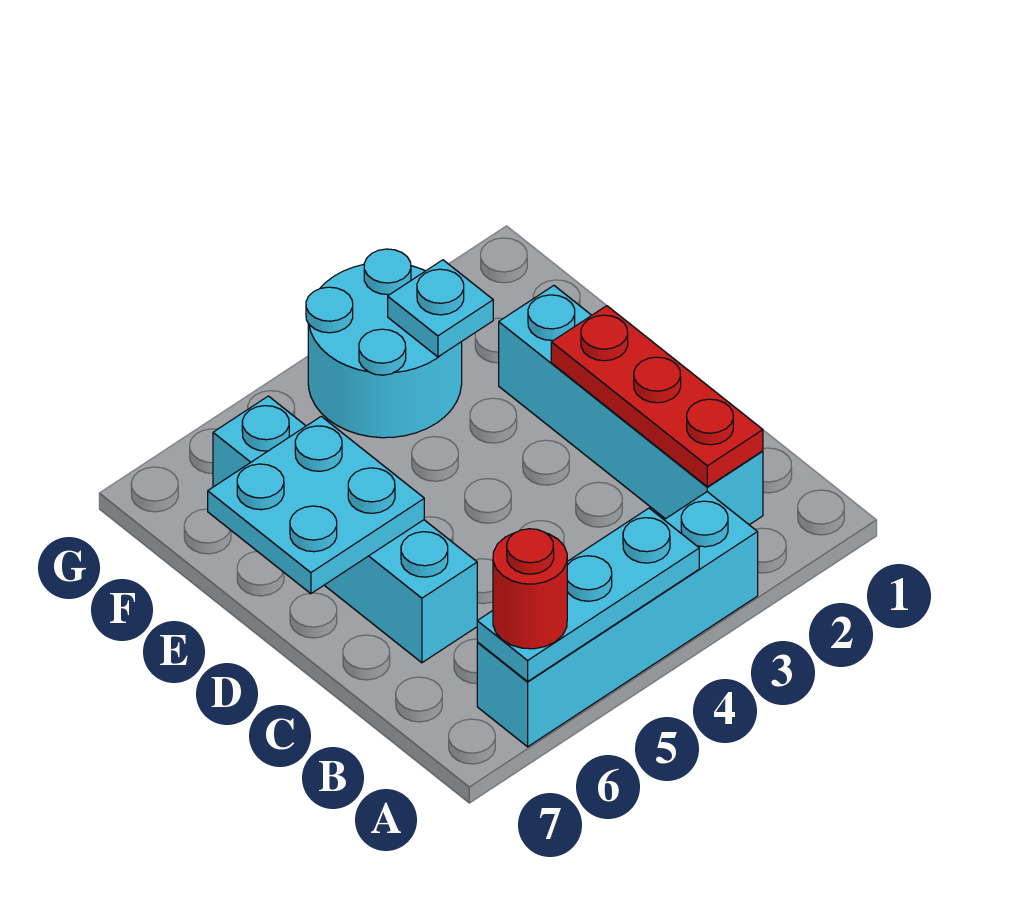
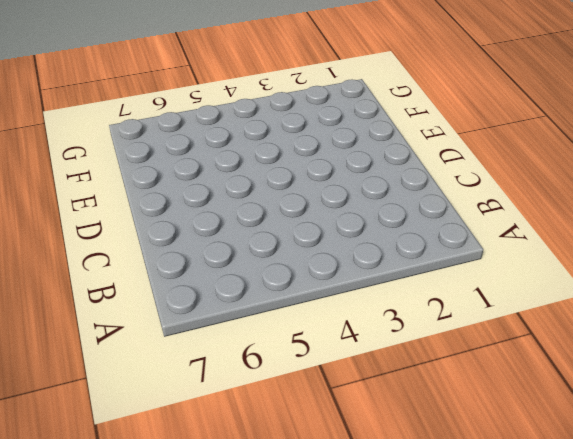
none -> cyan brick A3:A6 level 1
none -> cyan brick B2:E2 level 1

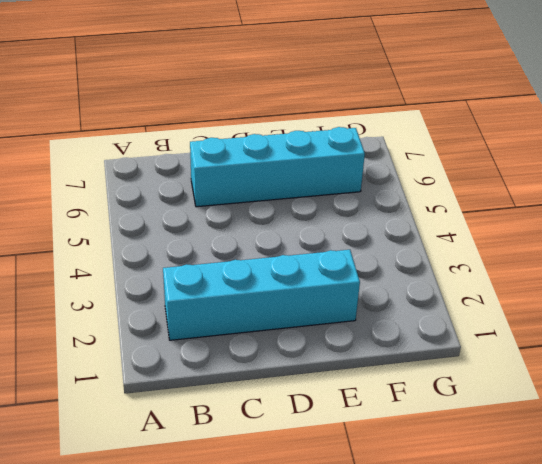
none -> cyan brick A3:A6 level 1
none -> cyan round brick F3:G4 level 1

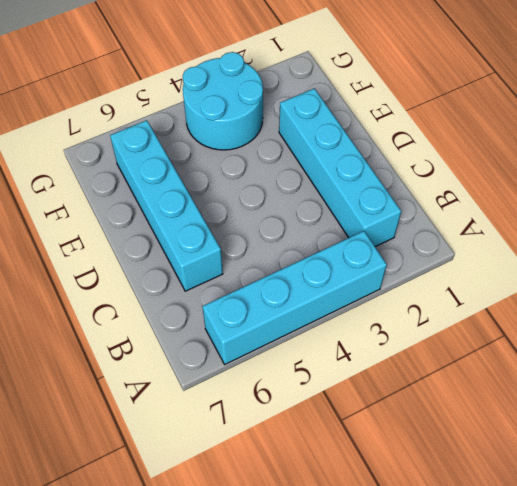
none -> cyan plate A4:A6 level 2
none -> red plate B2:D2 level 2

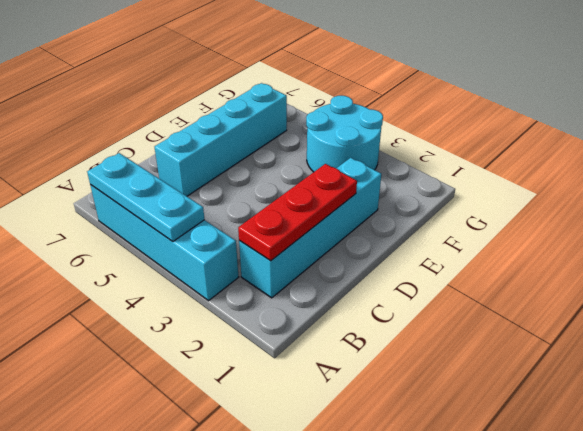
none -> cyan plate D6:E7 level 2
none -> cyan plate F3 level 2

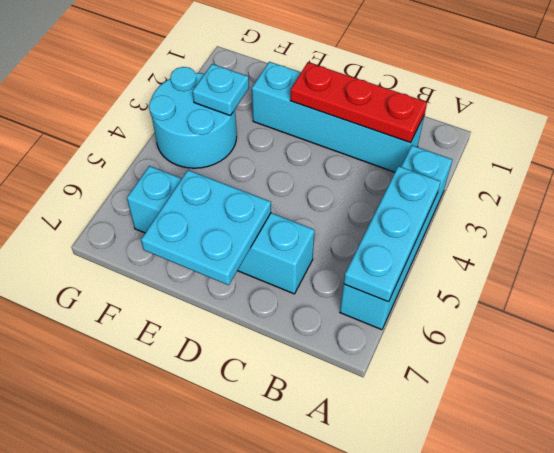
none -> red round brick A6 level 3

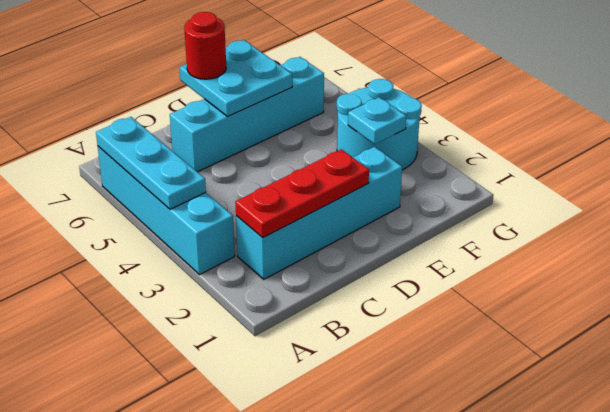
red round brick D7 level 3 -> red round brick A6 level 3

